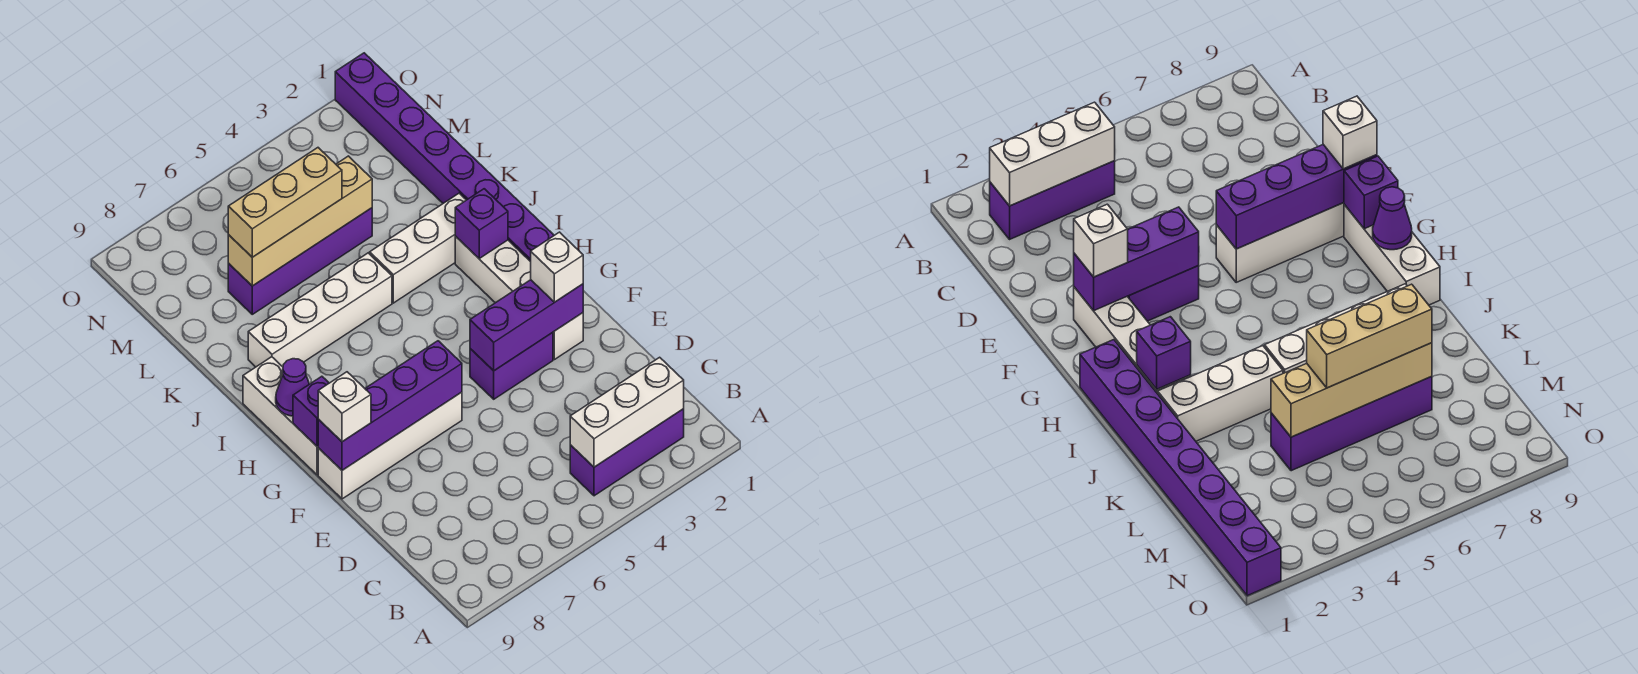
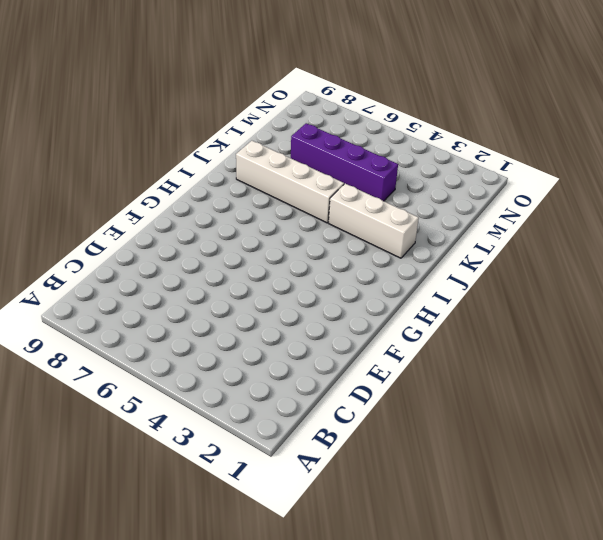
none -> purple brick B2:B4 level 1
none -> white brick F2:I2 level 1
none -> purple brick F3:F4 level 1

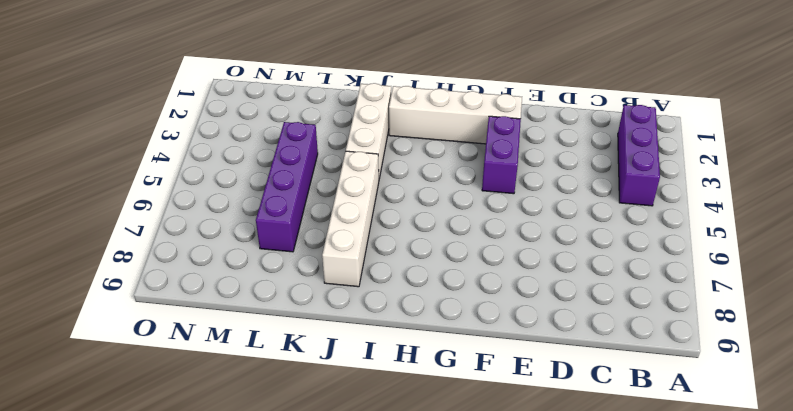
none -> white brick F6:F9 level 1
none -> white brick G9:I9 level 1
none -> purple brick H1:O1 level 1

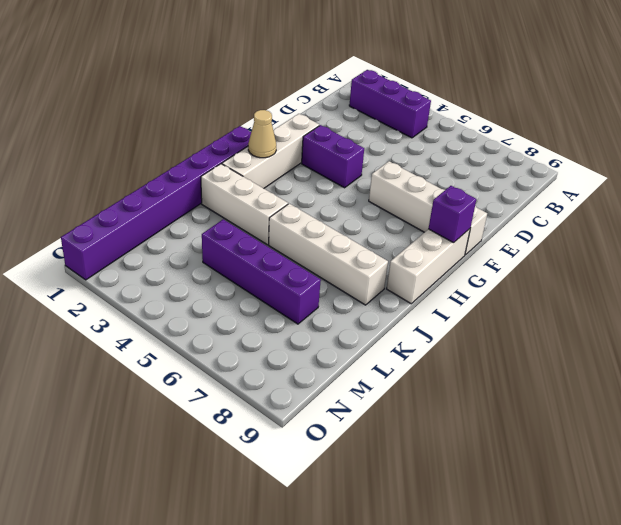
tan cone H2 level 2 -> none
none -> white brick B2:B4 level 2
none -> purple brick F2:F4 level 2
none -> purple brick F6:F9 level 2

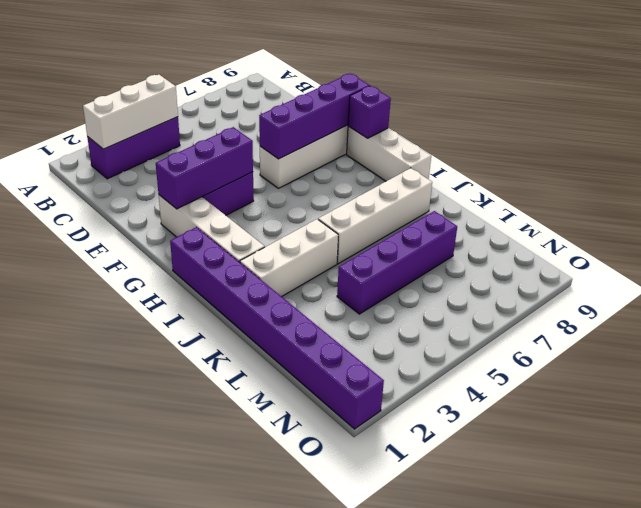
none -> purple cone H9 level 2
none -> purple brick I2 level 2
none -> tan brick L4:L7 level 2

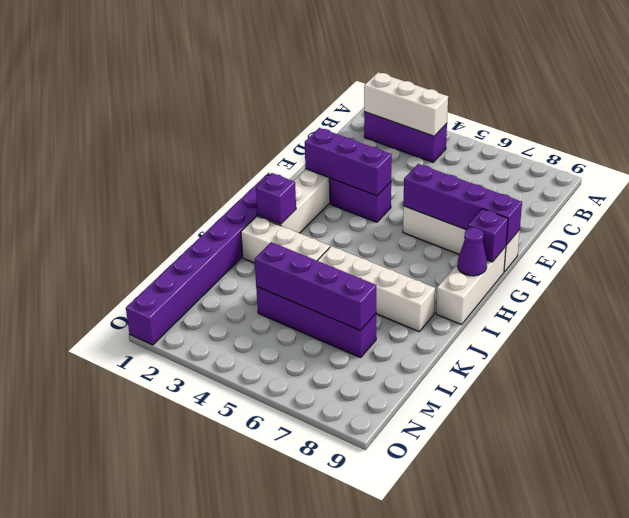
purple brick L4:L7 level 2 -> tan brick L4:L7 level 2
none -> white brick F2 level 3
none -> white brick F9 level 3
none -> tan brick L5:L7 level 3

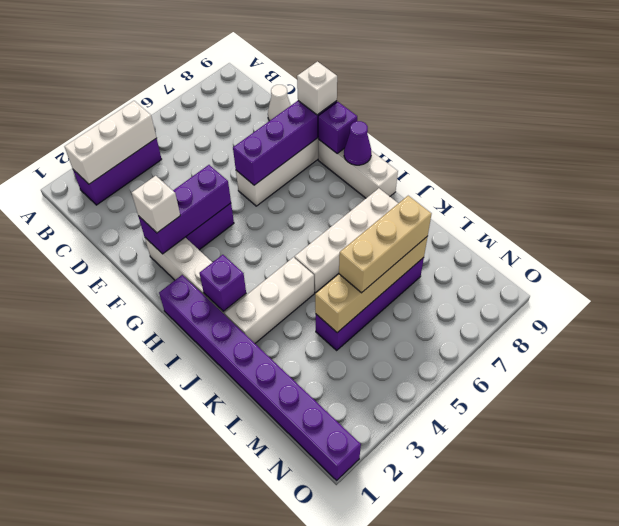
white cone D9 level 1 -> none

